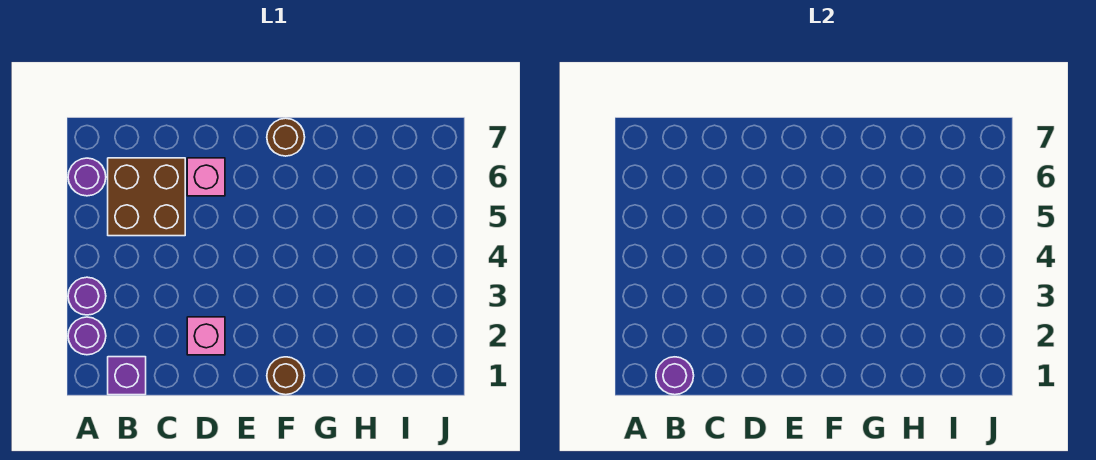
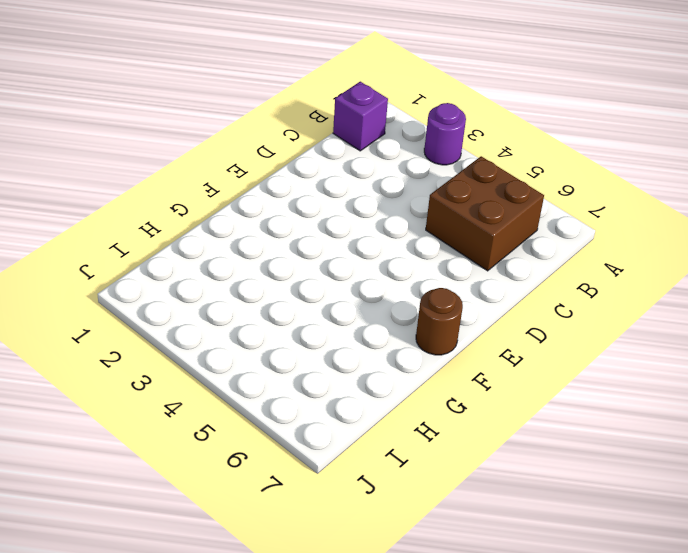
none -> purple round brick A2 level 1
none -> purple round brick A6 level 1

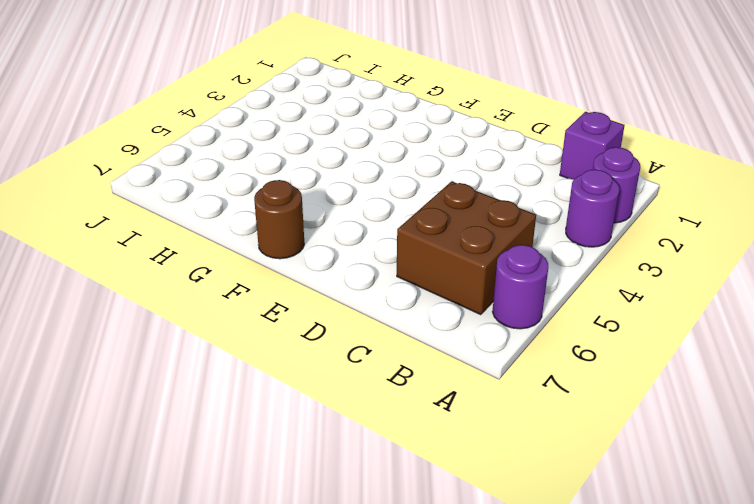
none -> pink brick D2 level 1
none -> pink brick D6 level 1

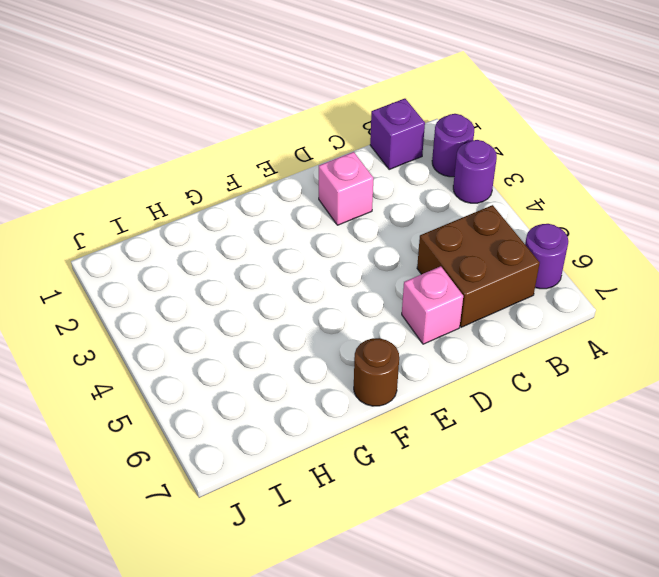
none -> brown round brick F1 level 1
none -> purple round brick B1 level 2

